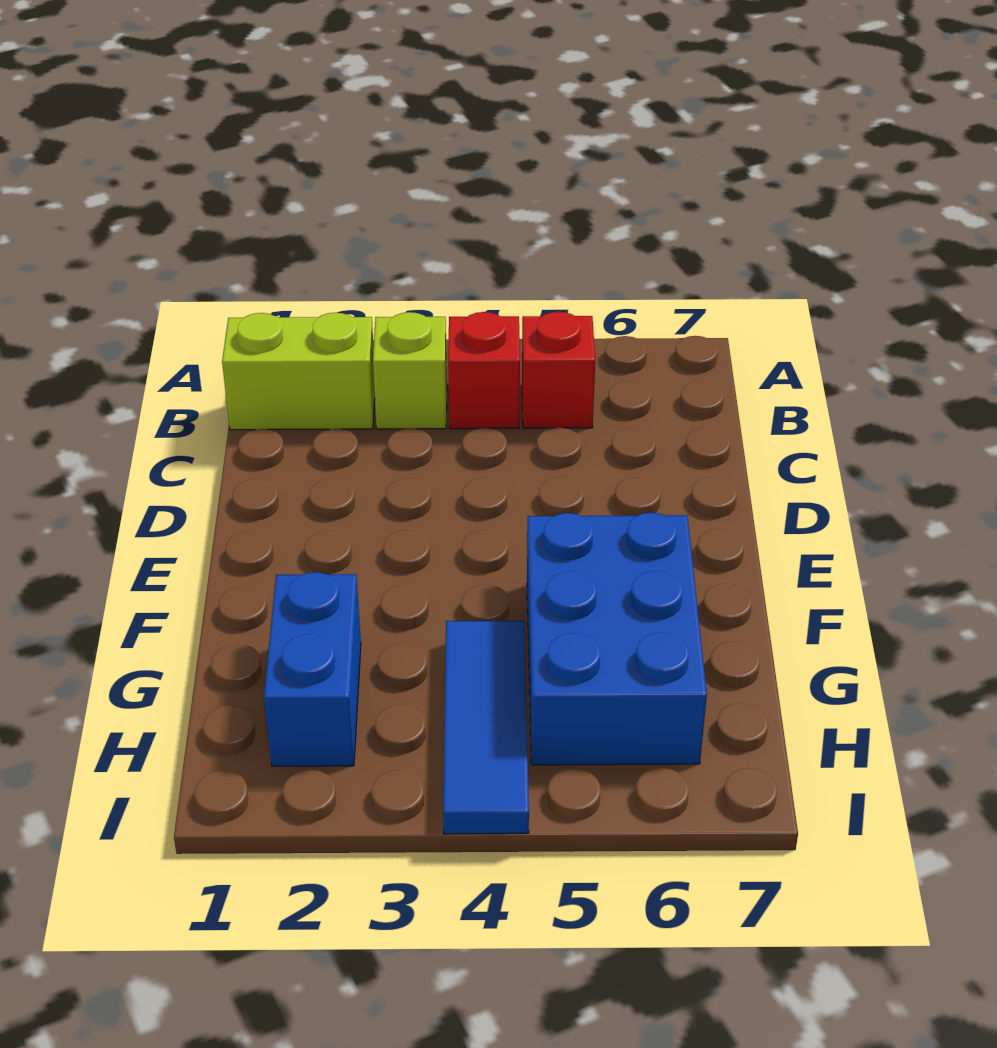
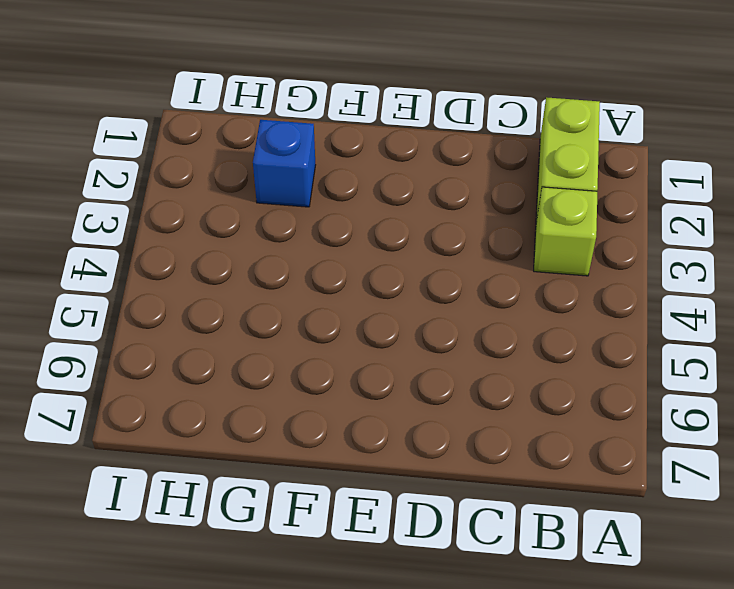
blue brick G2 level 1 -> blue brick G2:H2 level 1
none -> red brick B4 level 1
none -> red brick B5 level 1

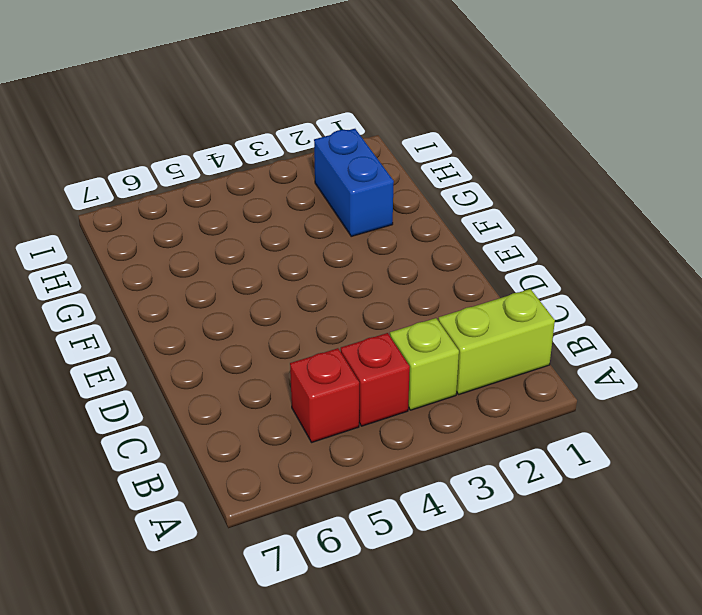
none -> blue brick F5:H6 level 1
none -> blue tile G4:I4 level 1

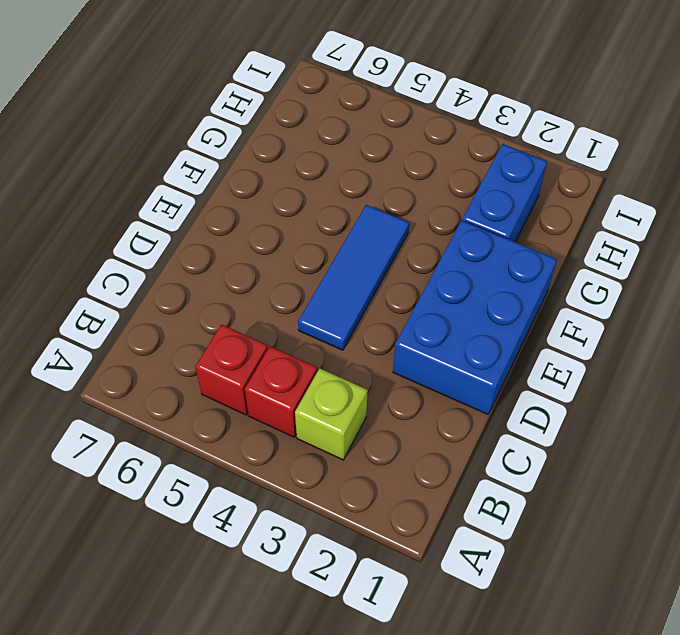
blue brick D1:F2 level 1 -> blue brick F5:H6 level 1
blue tile D4:F4 level 1 -> blue tile G4:I4 level 1
none -> lime brick B1:B2 level 1

